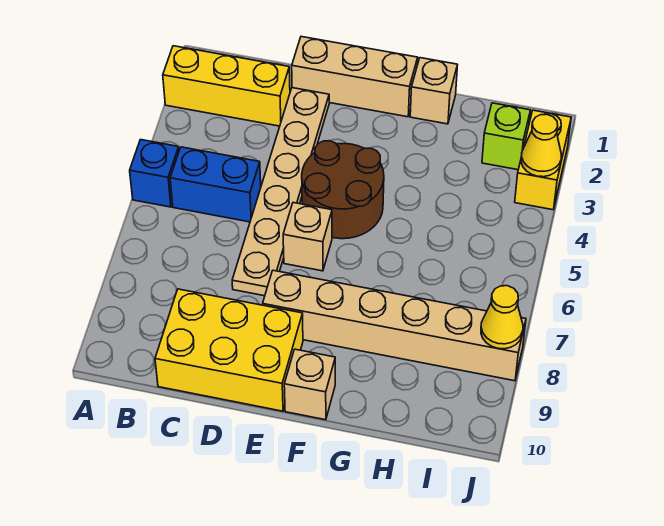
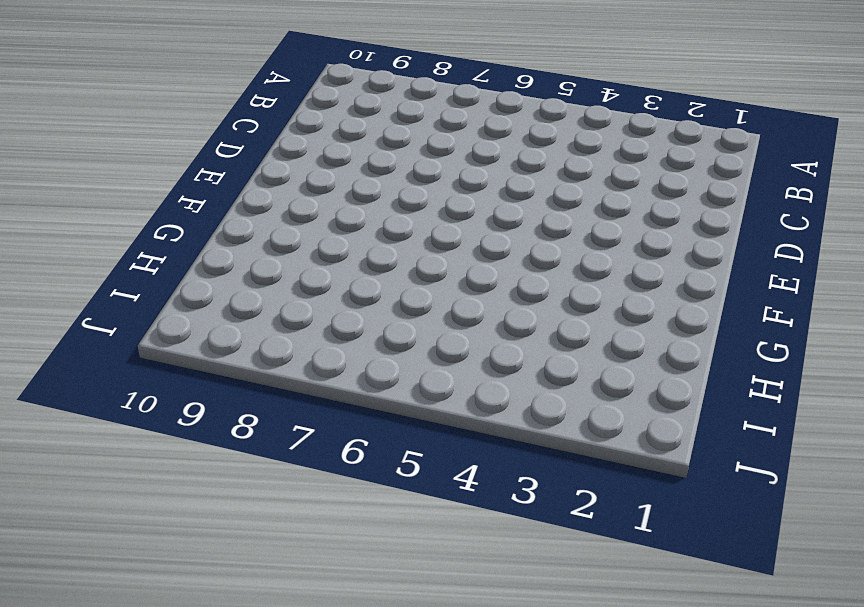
none -> yellow brick A2:C2 level 1
none -> blue brick A5 level 1
none -> blue brick B5:C5 level 1

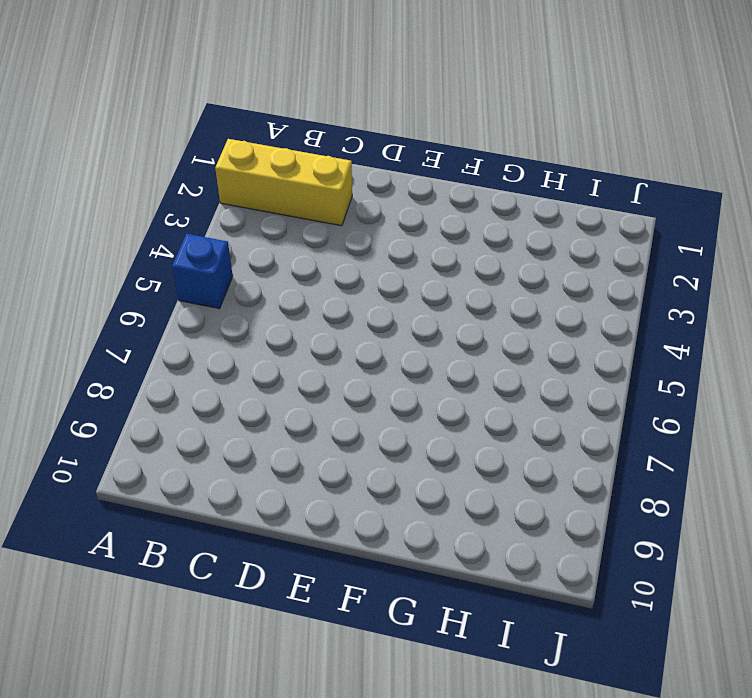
none -> blue brick B5:C5 level 1
none -> yellow brick C9:E10 level 1
none -> tan brick D1:F1 level 1

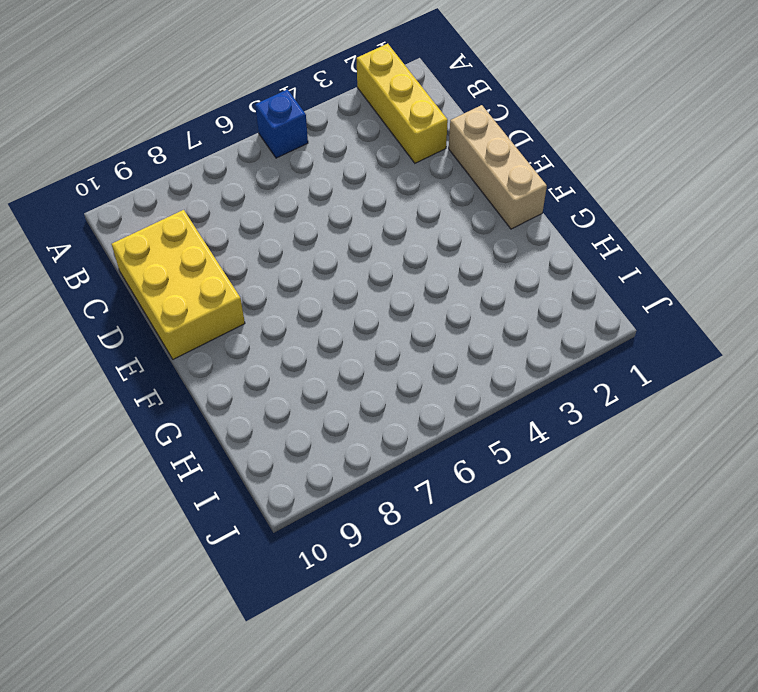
none -> blue brick B5:C5 level 1
none -> tan plate D2:D7 level 1
none -> brown round brick E4:F5 level 1

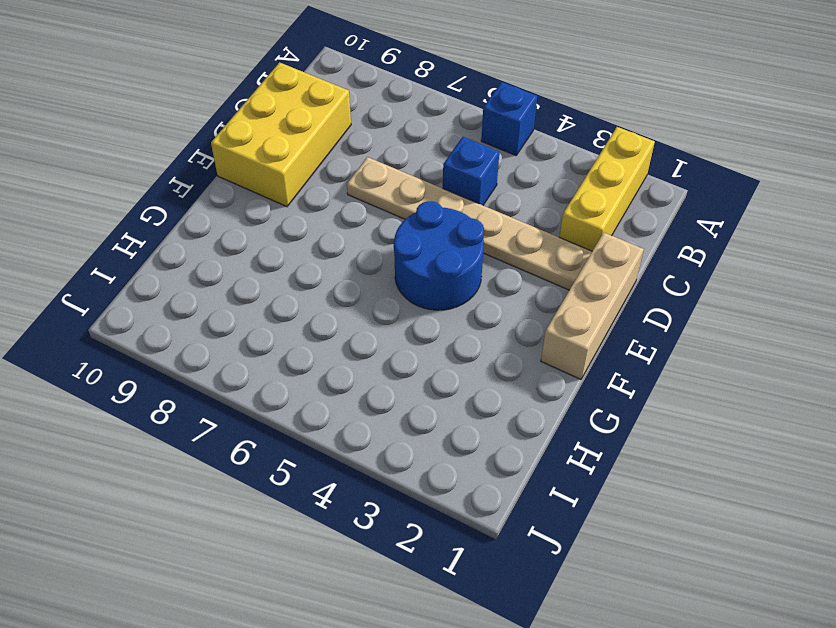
blue brick C5 level 1 -> blue brick B5:C5 level 1
blue round brick E4:F5 level 1 -> brown round brick E4:F5 level 1
none -> tan brick E6 level 1
none -> tan brick E8:J8 level 1
none -> tan brick F10 level 1

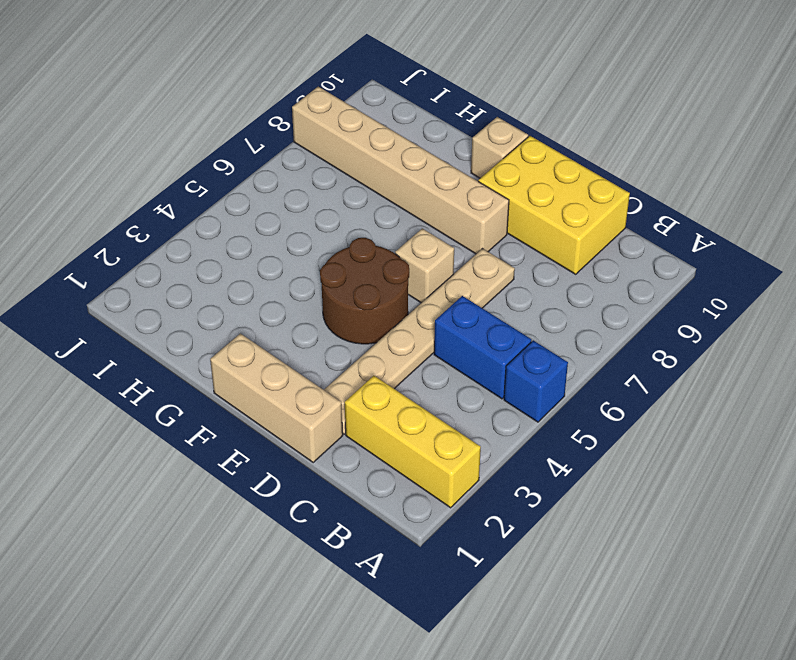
none -> tan brick G1 level 1
none -> lime brick I2 level 1
none -> yellow brick J2:J3 level 1

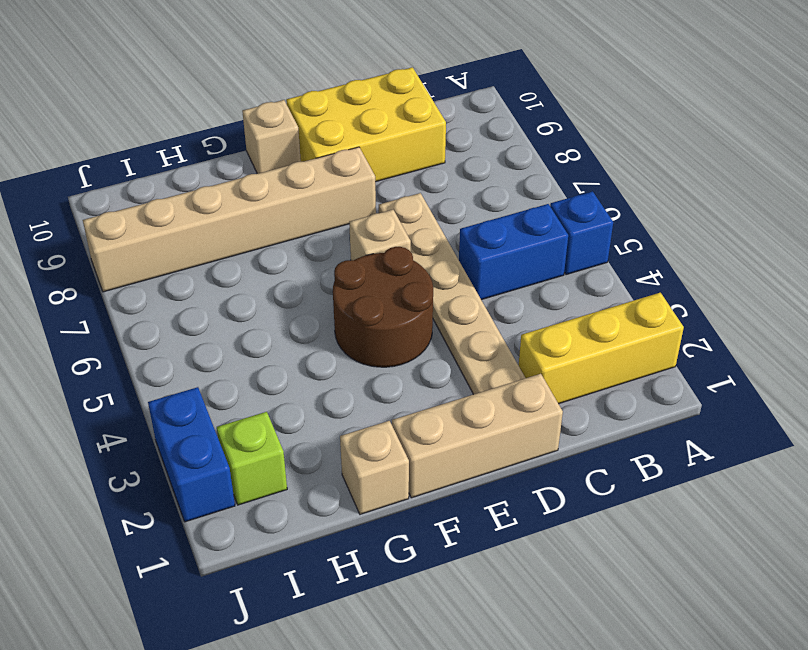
blue brick J2:J3 level 1 -> yellow brick J2:J3 level 1
none -> yellow cone J3 level 2
none -> yellow cone J8 level 2

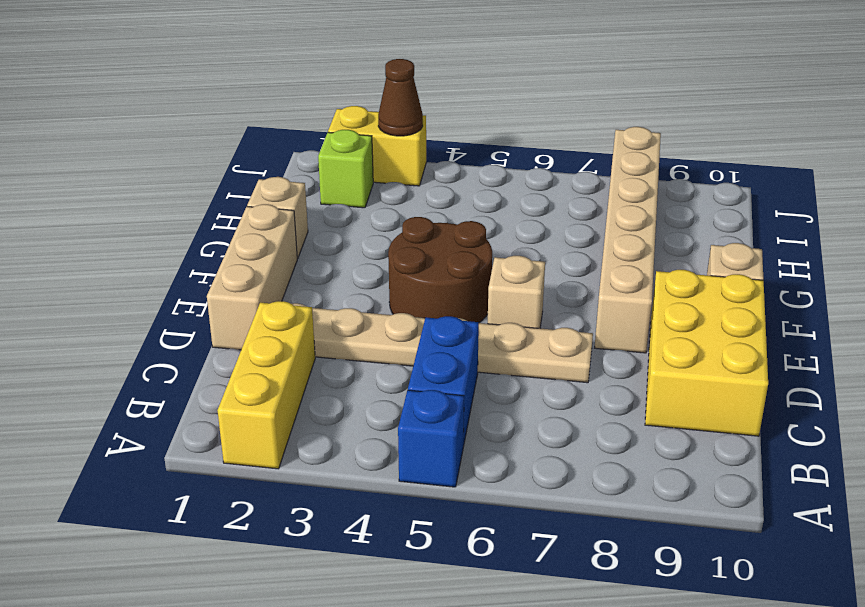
brown cone J3 level 2 -> yellow cone J3 level 2
none -> yellow cone J8 level 2

